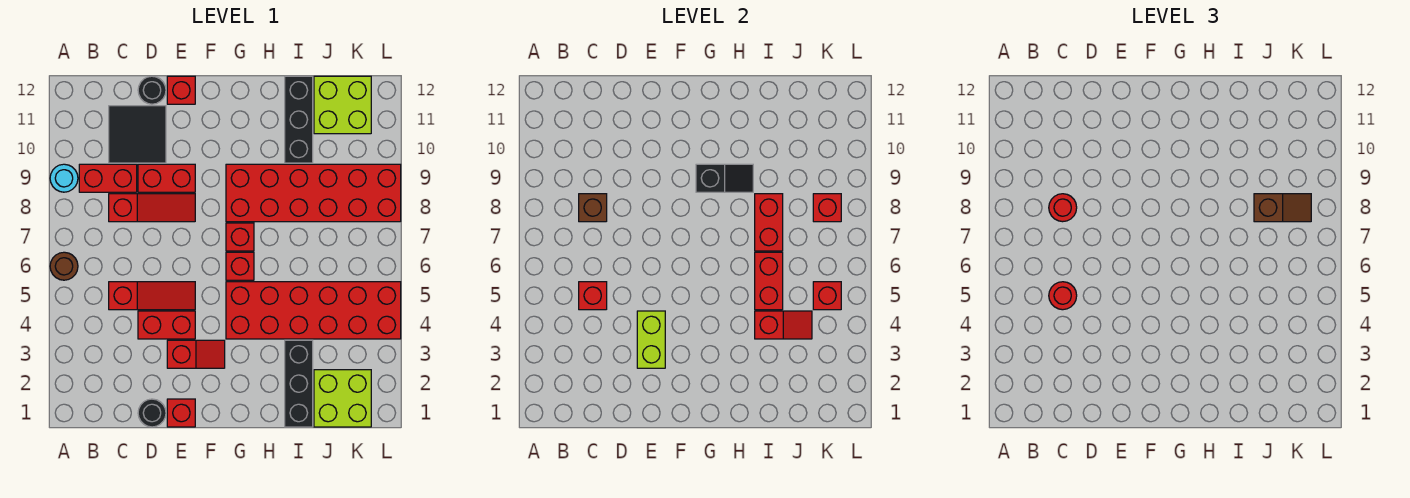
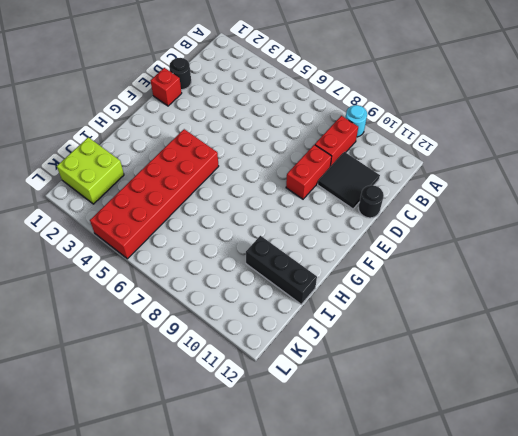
none -> brown round brick A6 level 1
none -> red slope C5:E5 level 1 top C
none -> red slope C8:E8 level 1 top C
none -> red brick D4:E4 level 1

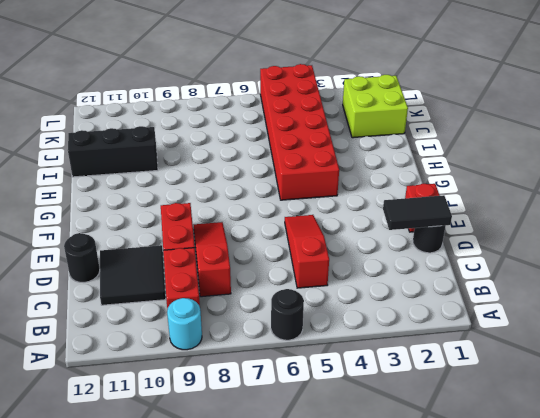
black round brick A6 level 1 -> brown round brick A6 level 1
black tile D1:D2 level 2 -> none
none -> red brick D4:E4 level 1
none -> red slope E3:F3 level 1 top E
none -> red brick E12 level 1
none -> red brick G6 level 1

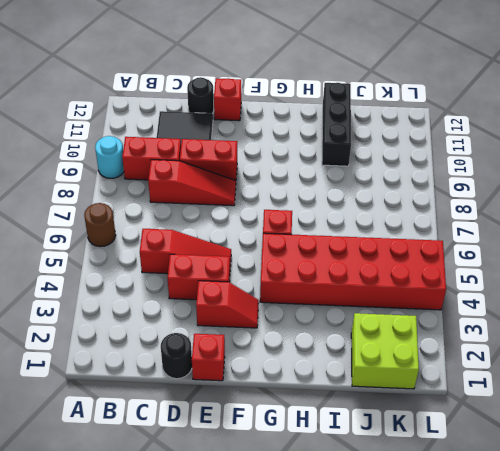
none -> red brick G7 level 1
none -> red brick G8:L9 level 1
none -> black brick I1:I3 level 1
none -> lime brick J11:K12 level 1

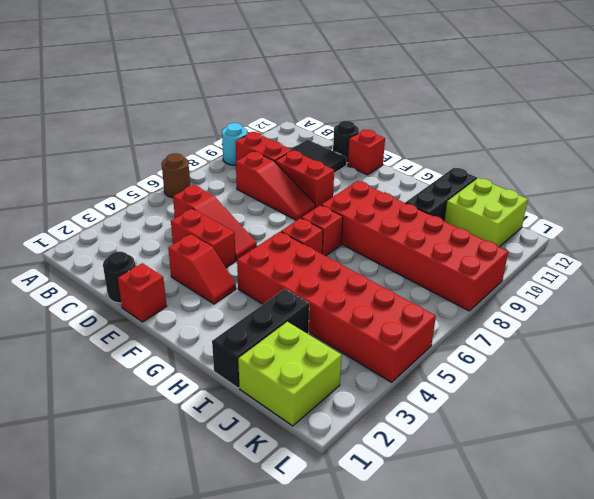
none -> red brick C5 level 2
none -> brown brick C8 level 2
none -> lime brick E3:E4 level 2
none -> black slope G9:H9 level 2 top G

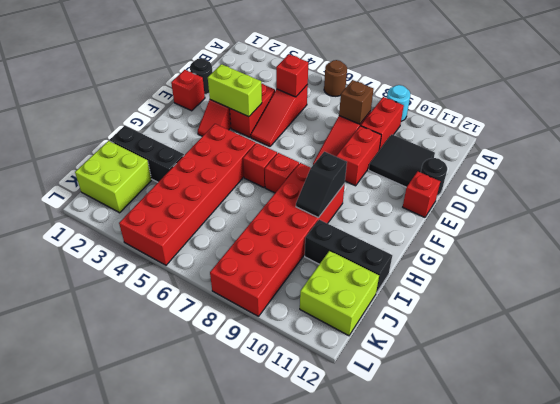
none -> red slope I4:J4 level 2 top I
none -> red brick I5:I6 level 2
none -> red brick I7:I8 level 2
none -> red brick K5 level 2

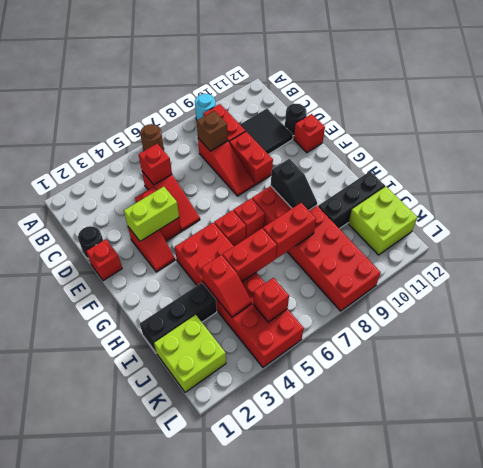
none -> red brick K8 level 2
none -> red round brick C5 level 3
none -> red round brick C8 level 3
none -> brown slope J8:K8 level 3 top J

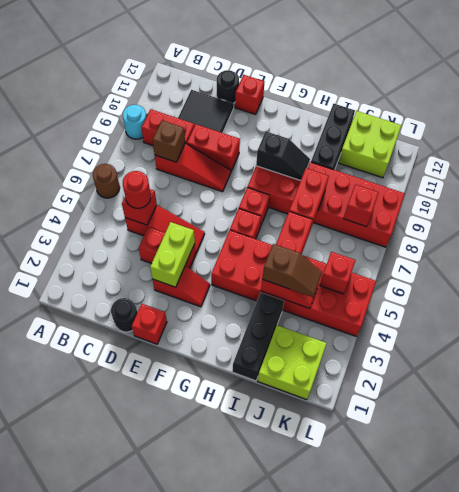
brown slope I4:J4 level 3 top I -> brown slope J8:K8 level 3 top J
none -> red round brick C8 level 3

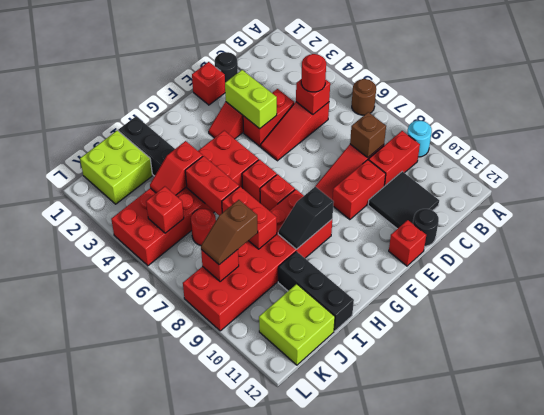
red round brick J6 level 1 -> red round brick C8 level 3

